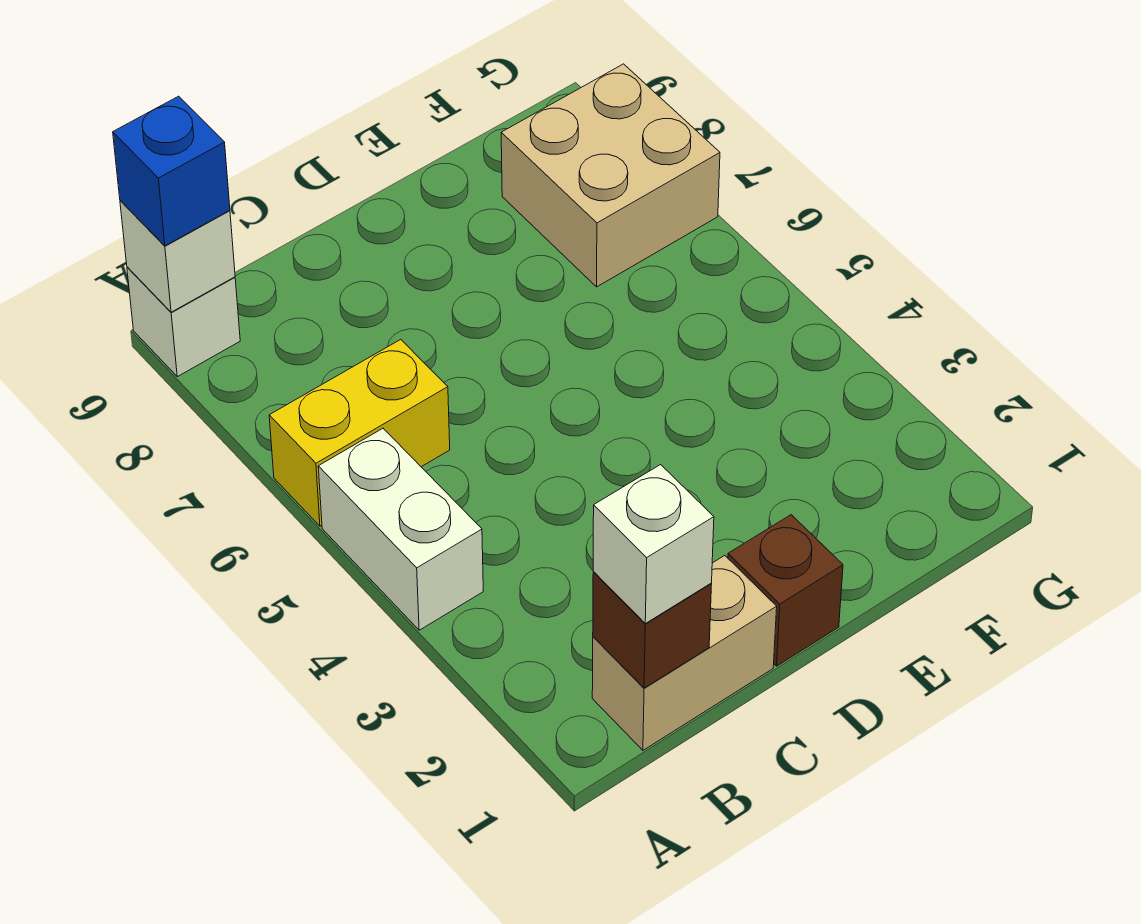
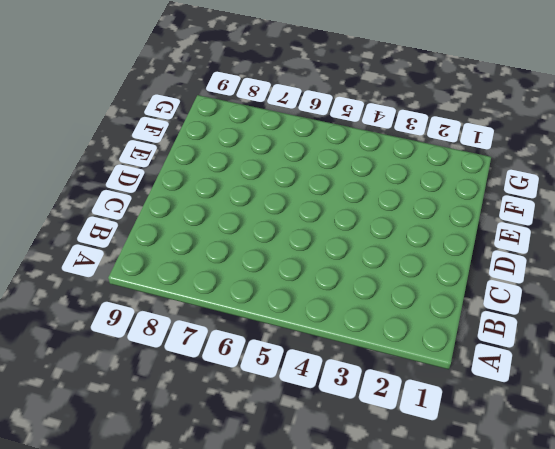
none -> white brick A4:A5 level 1
none -> yellow brick A6:B6 level 1

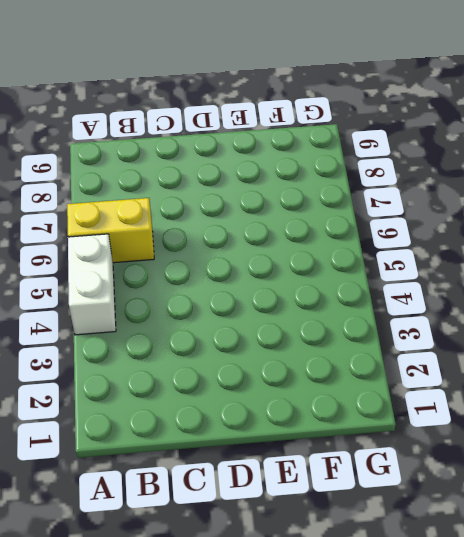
none -> white brick A9 level 1
none -> tan brick B1:C1 level 1

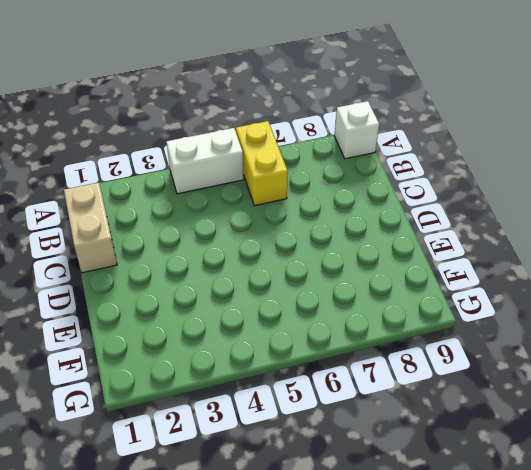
none -> brown brick D1 level 1
none -> tan brick F7:G8 level 1

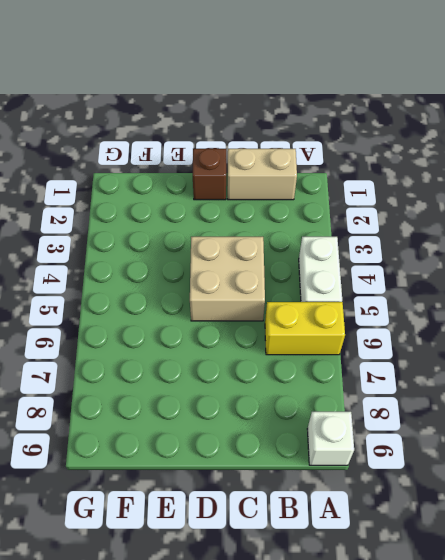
tan brick C4:D5 level 1 -> tan brick F7:G8 level 1
none -> white brick A9 level 2
none -> brown brick B1 level 2

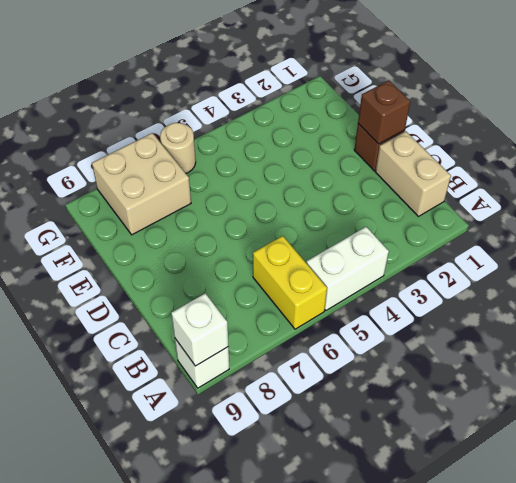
brown brick D1 level 2 -> brown brick B1 level 2
tan round brick G6 level 1 -> none
none -> blue brick A9 level 3
none -> white brick B1 level 3

